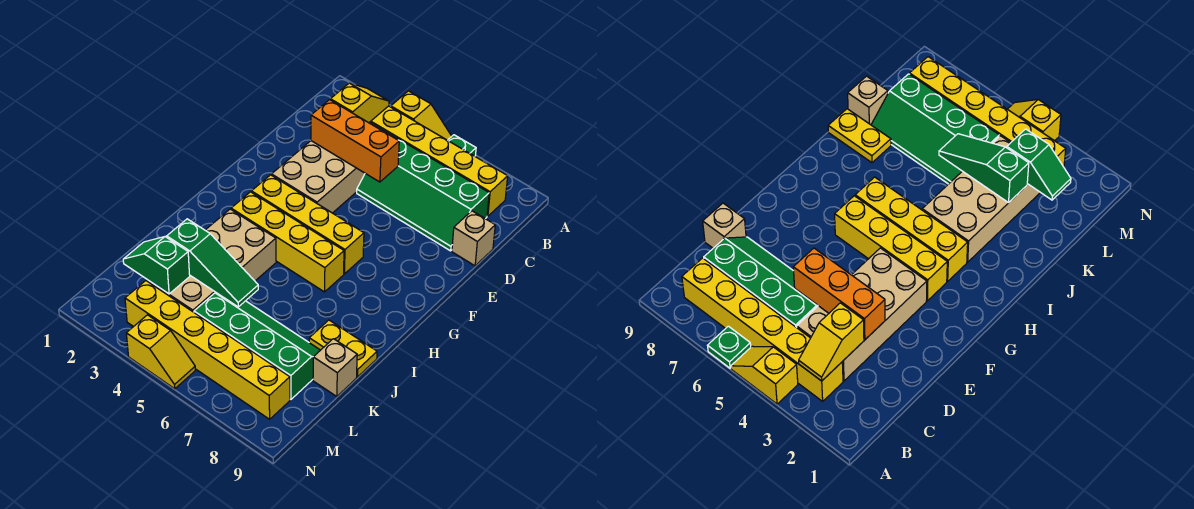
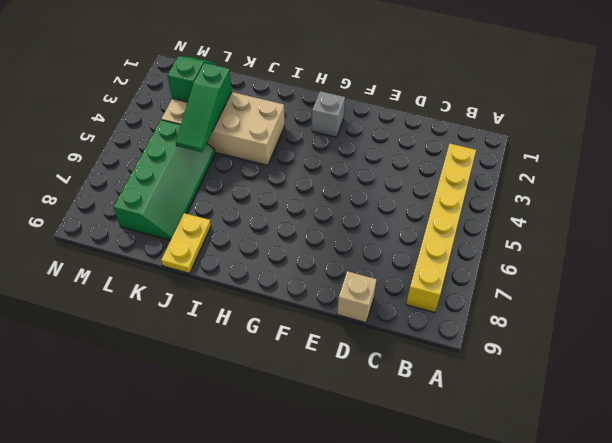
grey brick G2 level 1 -> none
none -> yellow slope A4:A5 level 1 top 4
none -> green plate A6 level 1
none -> tan brick C3:F4 level 1

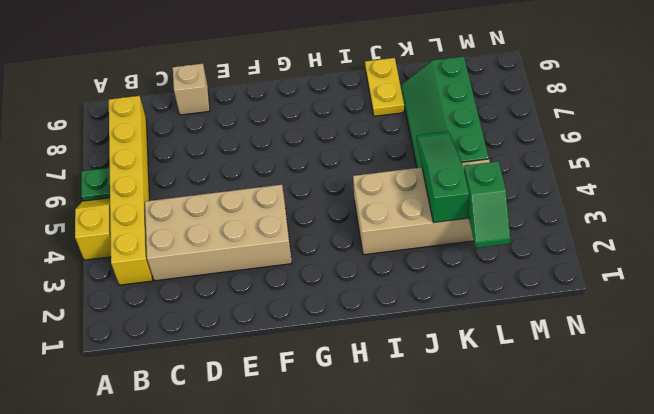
none -> green slope C5:D8 level 1 top C
none -> yellow brick G3:G6 level 1
none -> yellow brick H3:H6 level 1

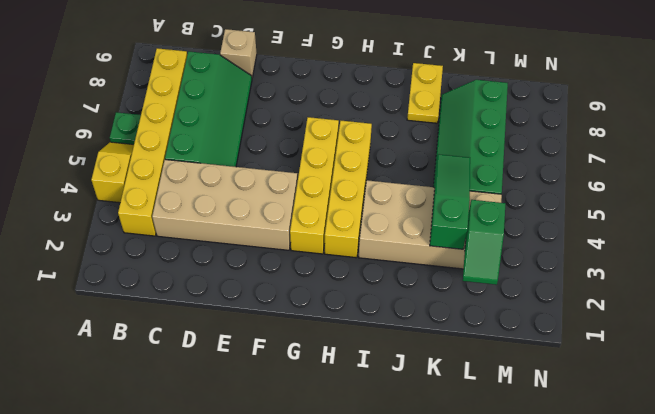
none -> tan brick K9 level 1
none -> yellow brick M3:M8 level 1
none -> yellow slope N4:N5 level 1 top 4

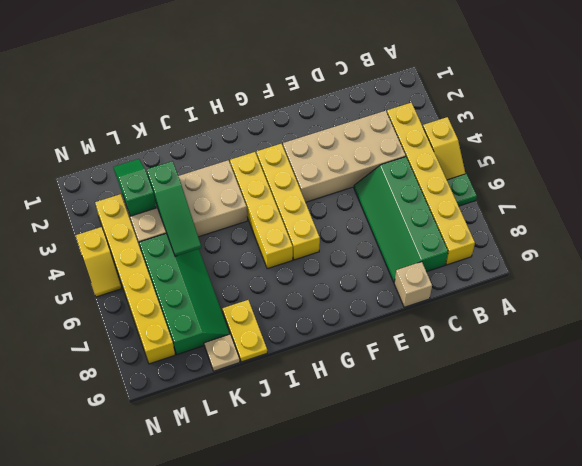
tan plate K9 level 1 -> tan brick K9 level 1
none -> yellow slope B3:C3 level 2 top C
none -> orange brick D3:D5 level 2

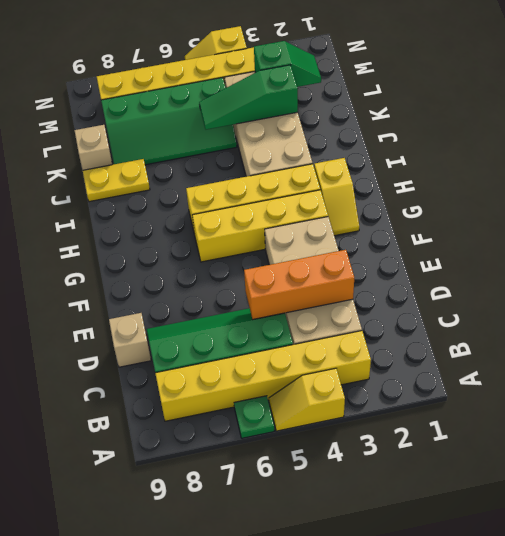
yellow slope G2:H2 level 1 top H -> yellow slope B3:C3 level 2 top C

